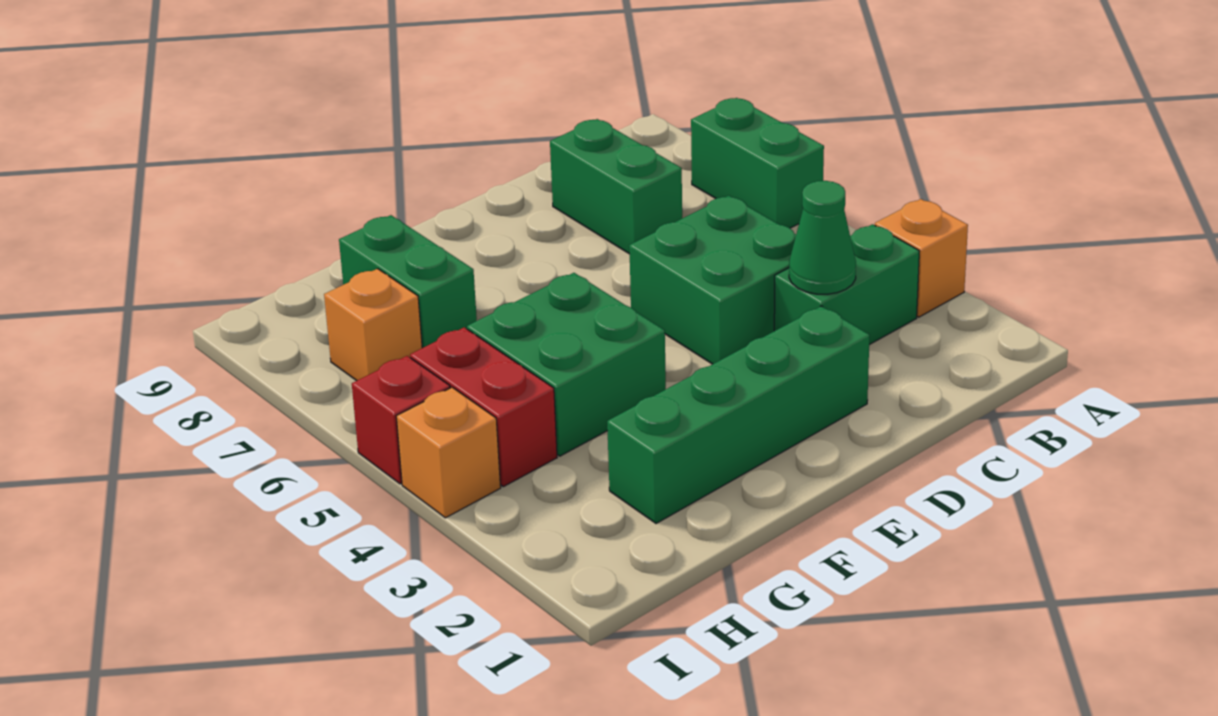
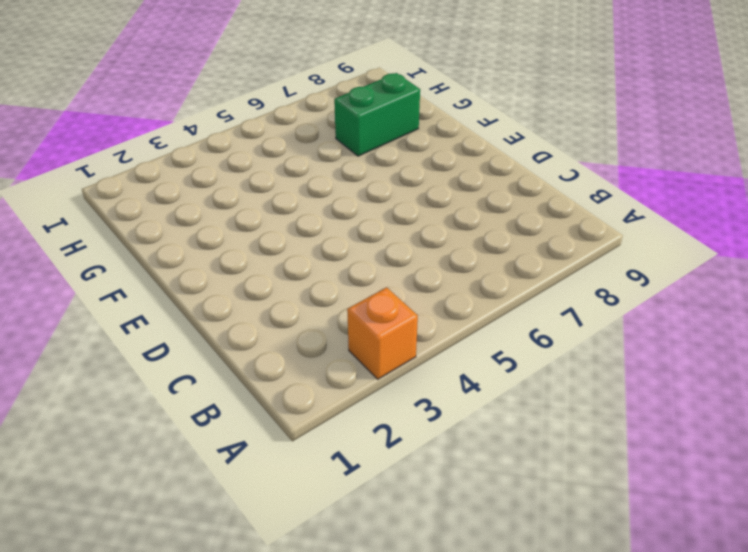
none -> green brick A6:A7 level 1
none -> green brick B3:C3 level 1
none -> green brick C4:D5 level 1

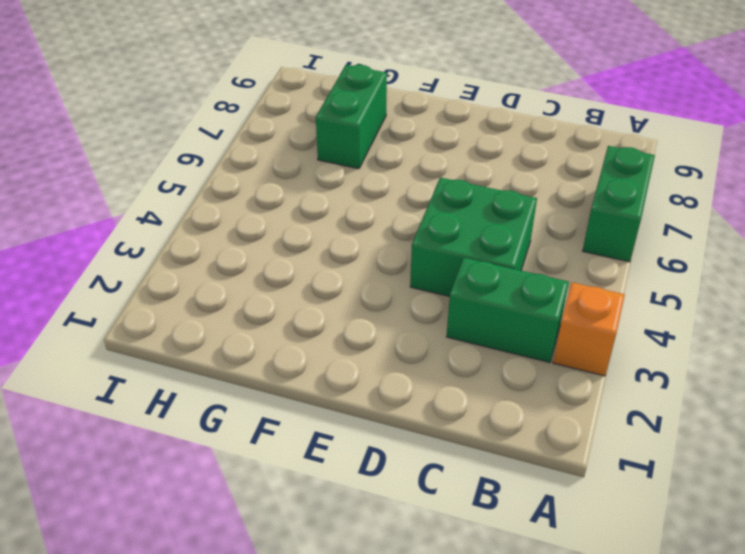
none -> green brick C7:C8 level 1
none -> green brick D2:G2 level 1
none -> green brick F4:G5 level 1

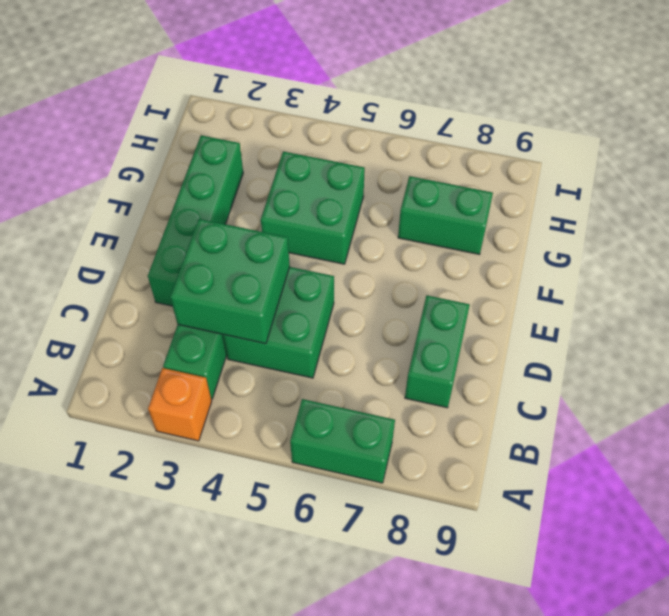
green brick C3:D4 level 2 -> green cone C3 level 2
green brick C8:D8 level 1 -> green brick C7:C8 level 1
none -> red brick H4:H5 level 1
none -> orange brick H7 level 1
none -> orange brick I4 level 1

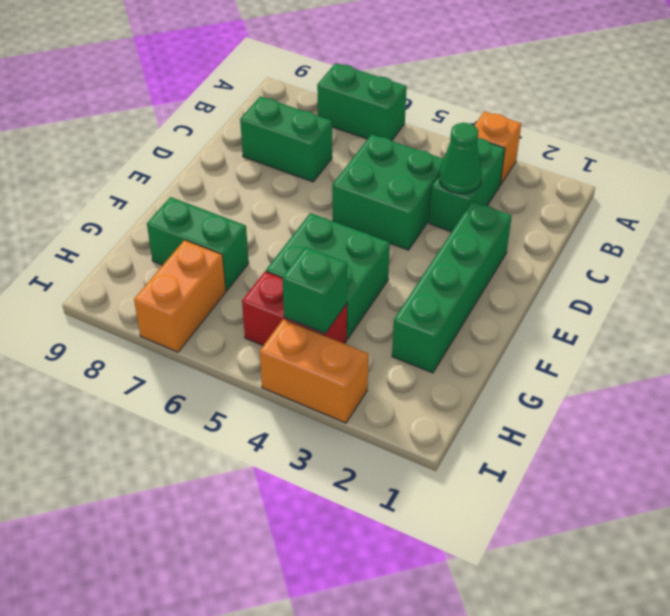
green brick H4 level 2 -> none
orange brick H7:I7 level 1 -> orange brick H7 level 1
orange brick I3:I4 level 1 -> orange brick I4 level 1
none -> red brick I5 level 1

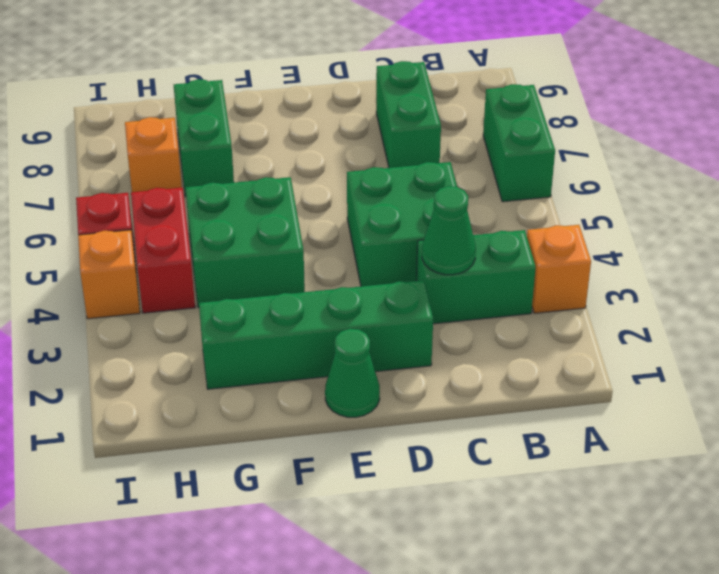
green cone E1 level 1 -> none

